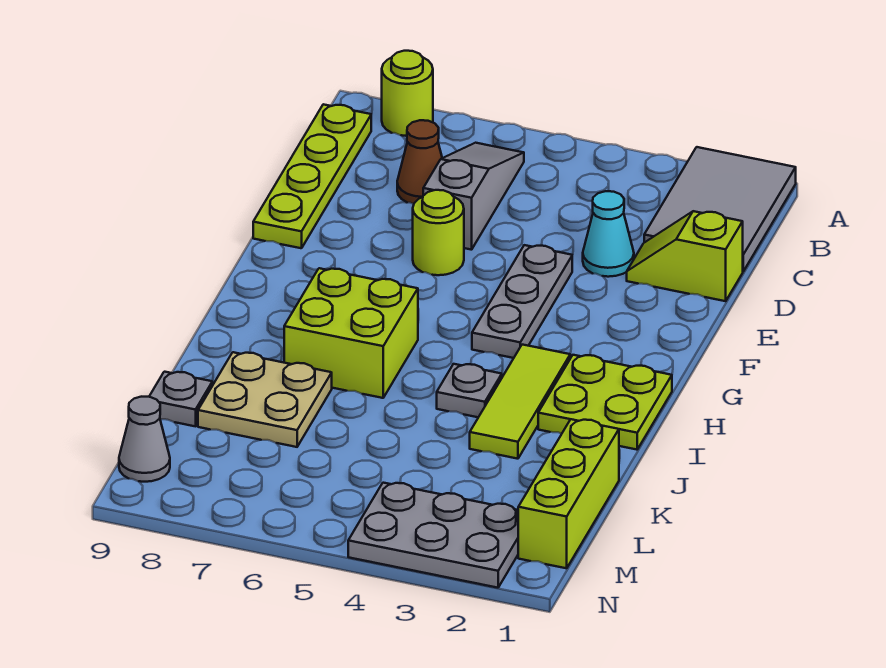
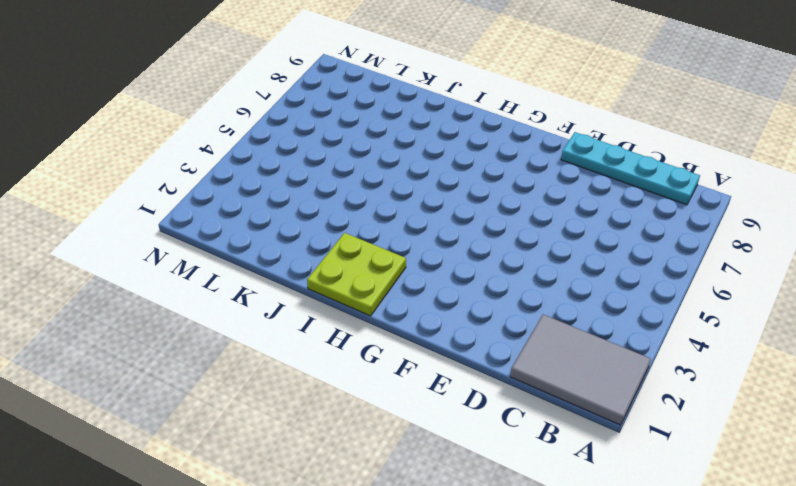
cyan plate B9:E9 level 1 -> lime plate B9:E9 level 1
none -> lime round brick A8 level 1
none -> grey slope B6:D6 level 1 top D
none -> brown cone C7 level 1

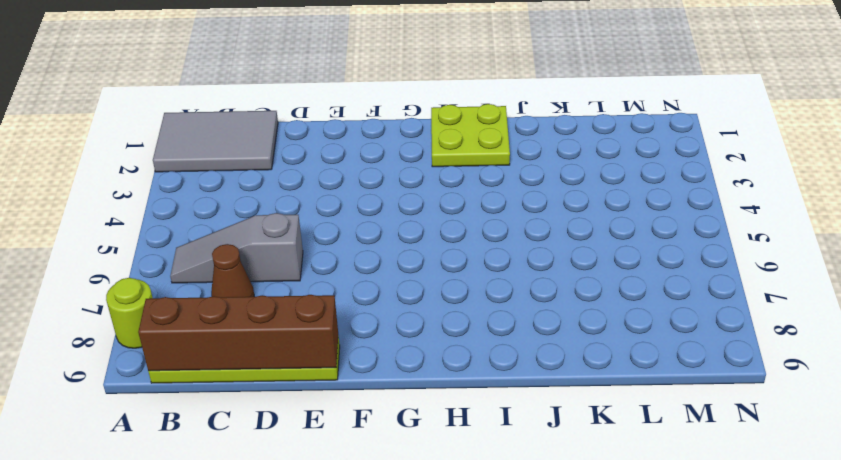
brown brick B9:E9 level 2 -> none
none -> lime slope D1:D2 level 1 top 1
none -> cyan cone D3 level 1
none -> grey plate E4:G4 level 1

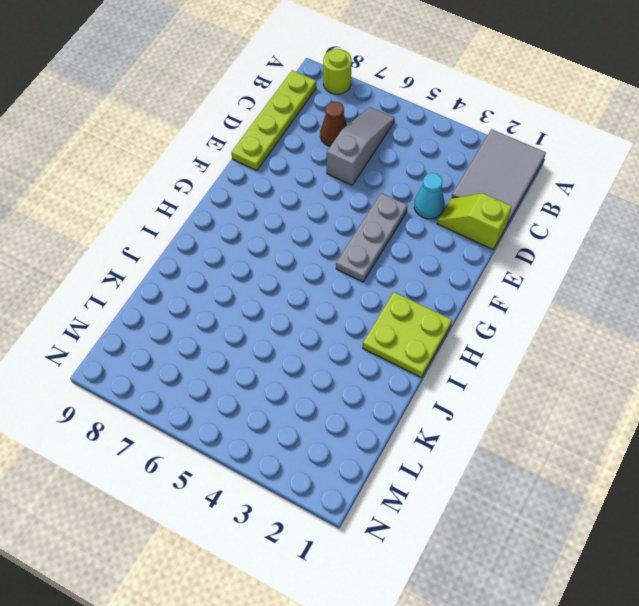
none -> lime round brick E6 level 1
none -> lime tile H3:J3 level 1
none -> lime brick H6:I7 level 1

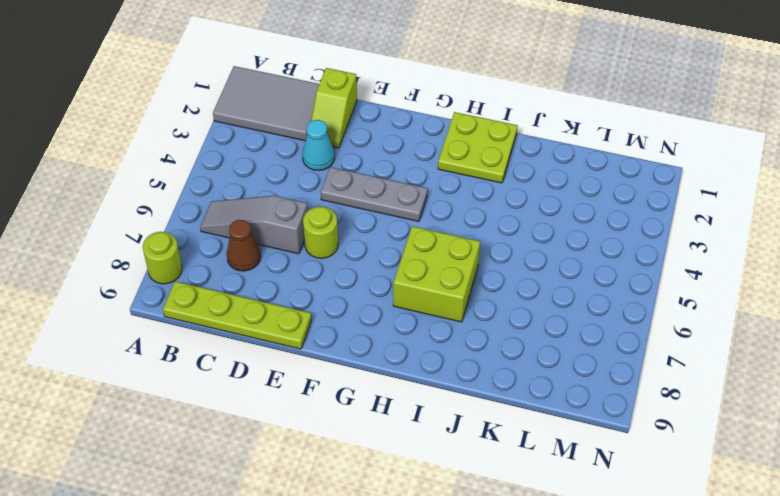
none -> lime tile H3:J3 level 1
none -> grey plate I4 level 1
none -> tan plate J7:K8 level 1

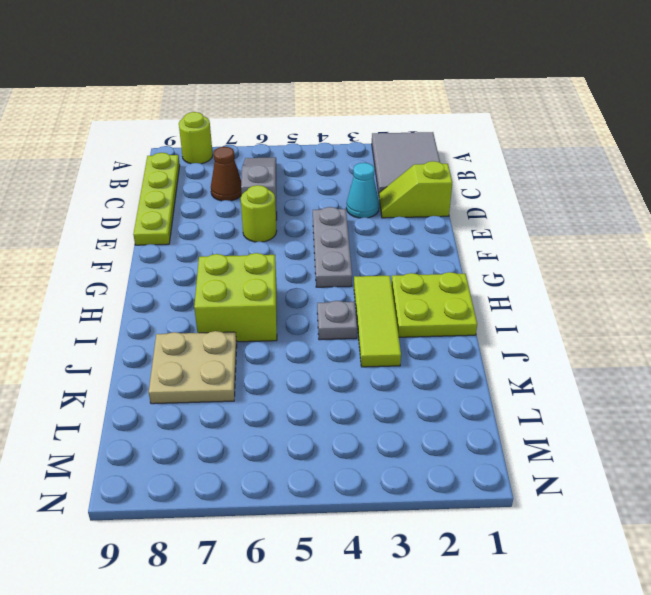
none -> lime brick K1:M1 level 1
none -> grey plate K9 level 1
none -> grey plate M2:N4 level 1

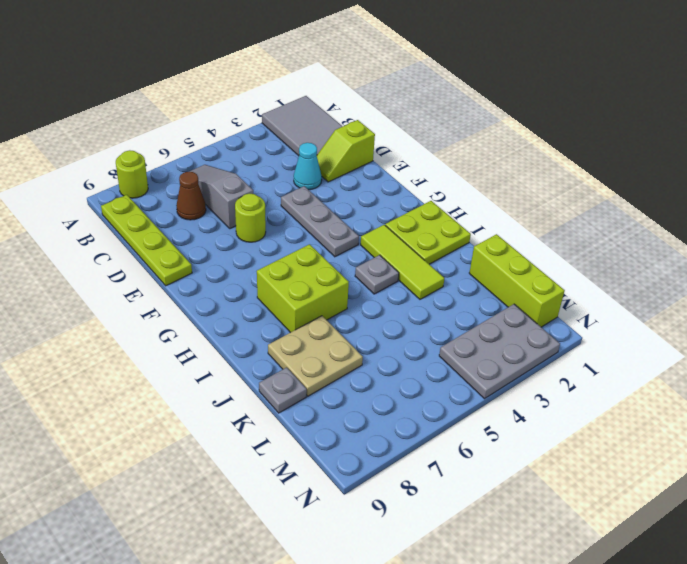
none -> grey cone M9 level 1

